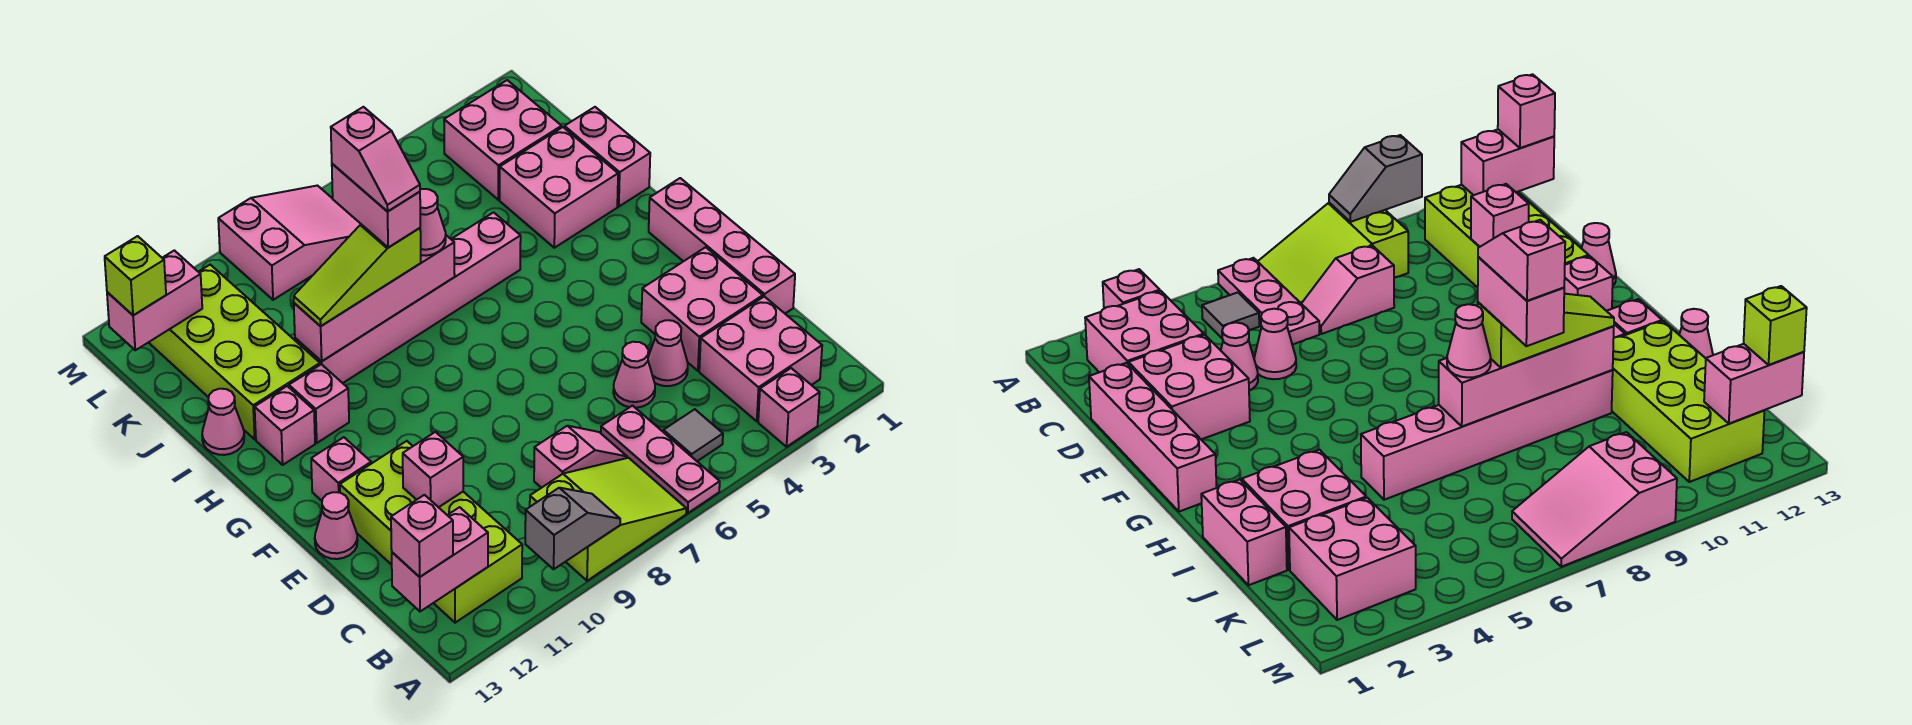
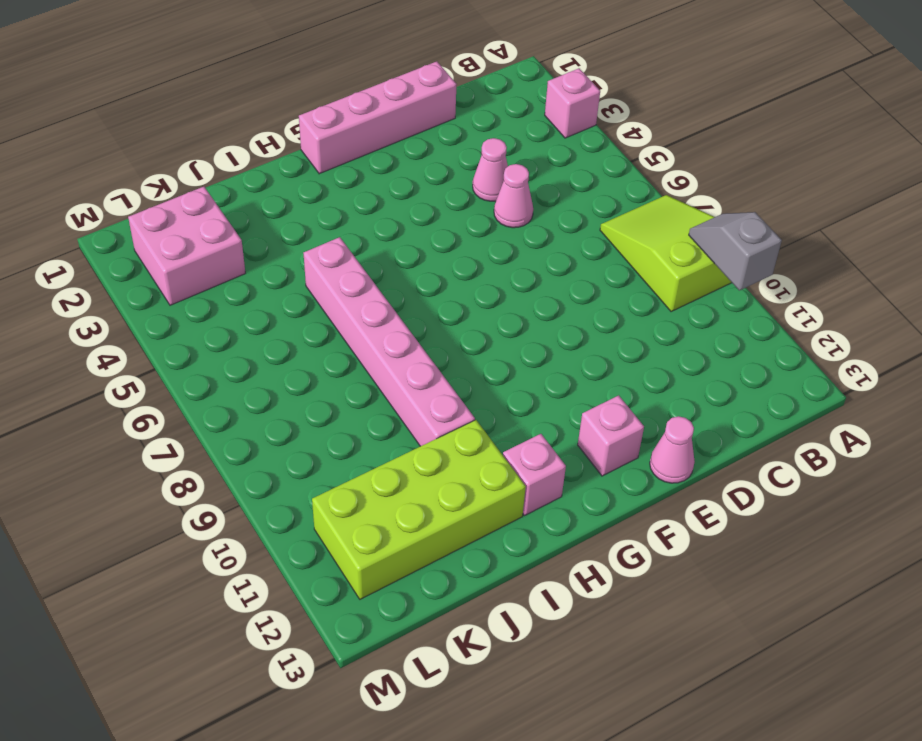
none -> pink plate A6:C6 level 1
none -> pink brick B2:C3 level 1
none -> grey tile B5 level 1
none -> lime brick B11:E12 level 1

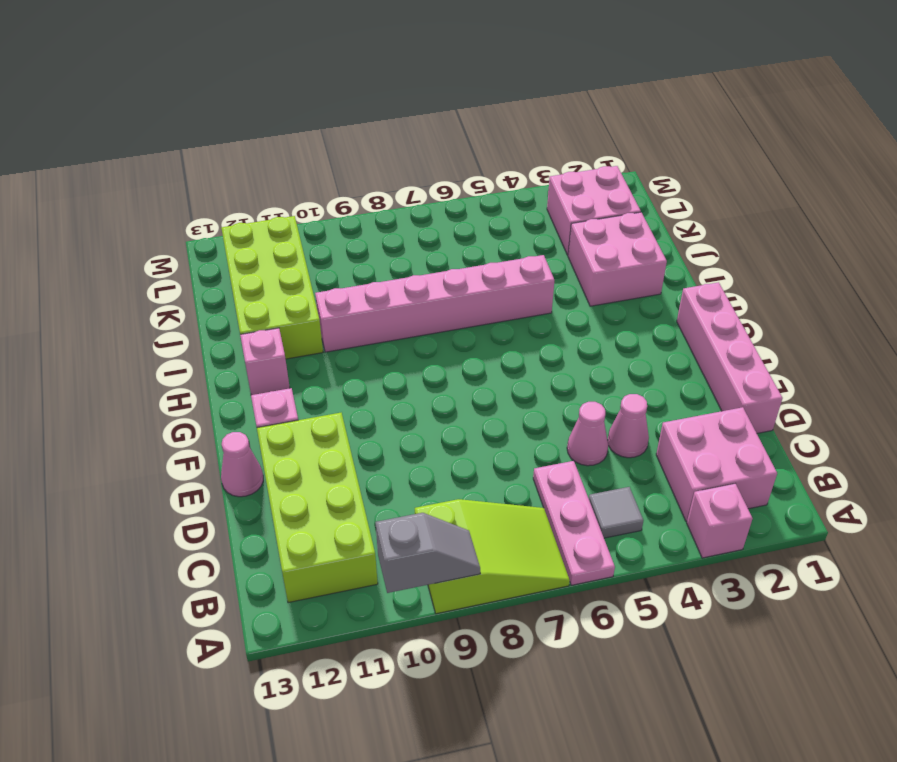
none -> pink slope C7:C8 level 1 top 8
none -> pink brick D2:E3 level 1
none -> pink brick H11 level 1
none -> pink brick I1:J1 level 1

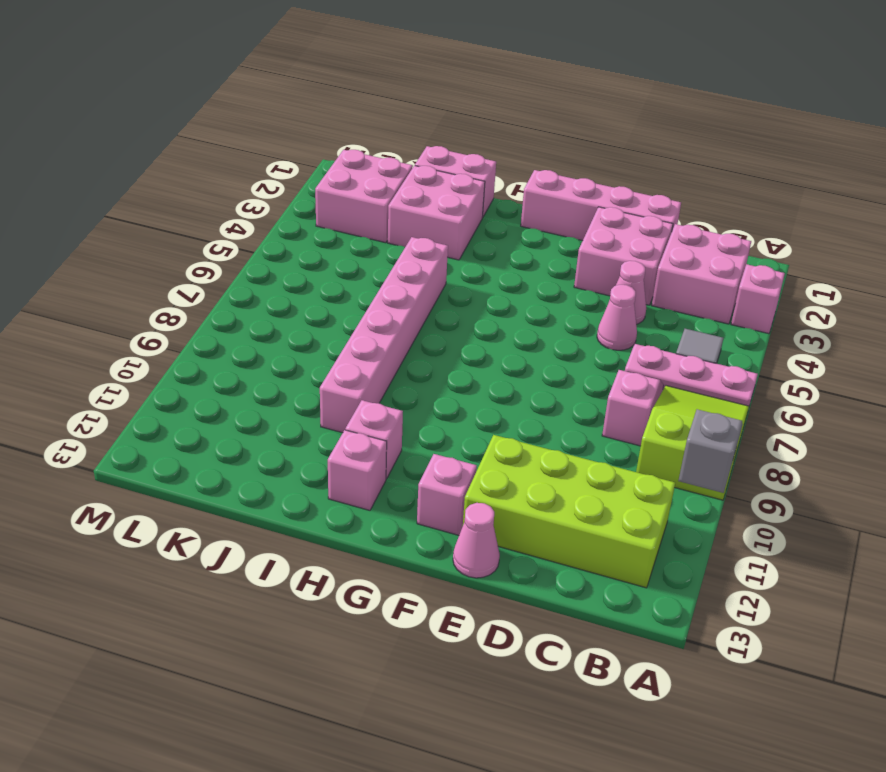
none -> lime brick I11:L12 level 1
none -> pink cone I13 level 1
none -> pink slope L7:M9 level 1 top 9
none -> pink brick B12:B13 level 2

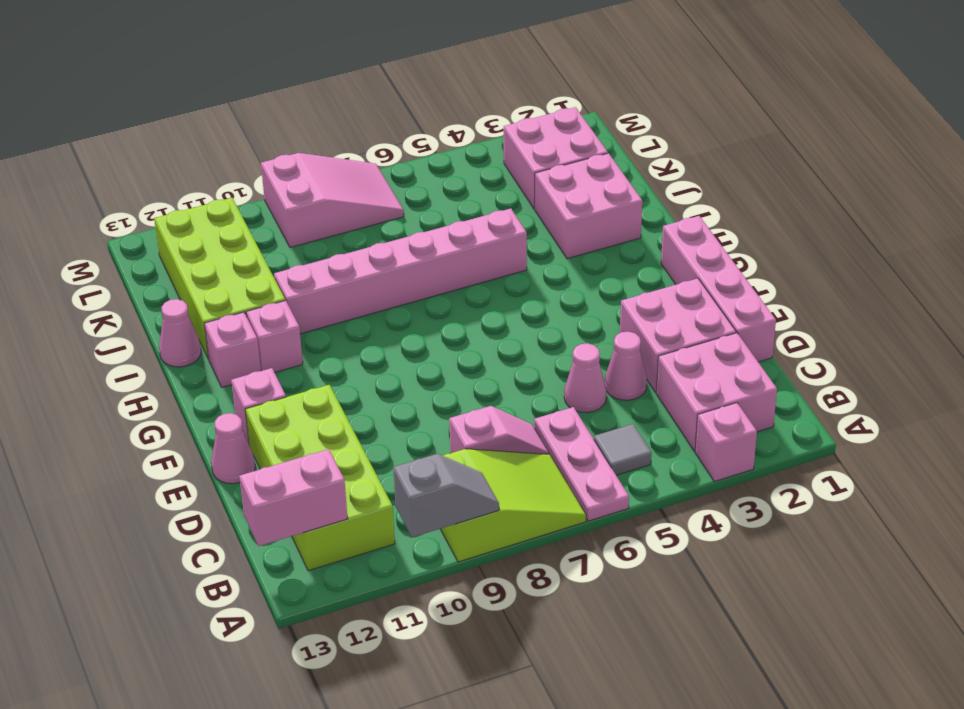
none -> pink brick I1:J1 level 1
none -> pink brick D11 level 2
none -> pink brick I7:I10 level 2
none -> pink brick L12:L13 level 2

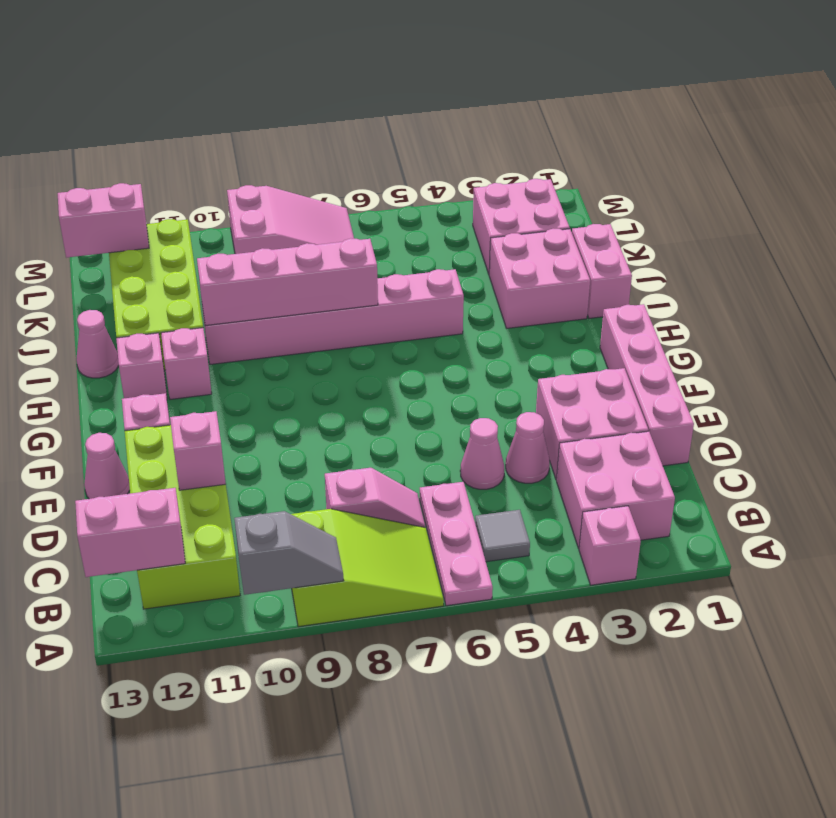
none -> pink brick B13 level 3
none -> pink cone I7 level 3
none -> lime slope I8:I10 level 3 top 8
none -> lime brick L13 level 3

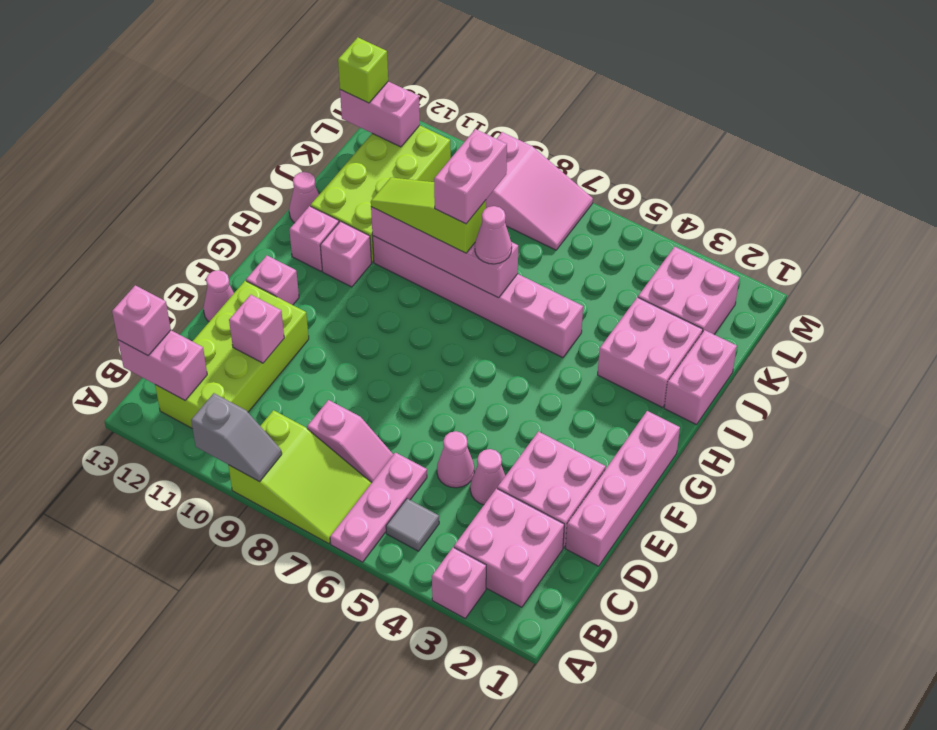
none -> pink slope I8:J8 level 5 top J

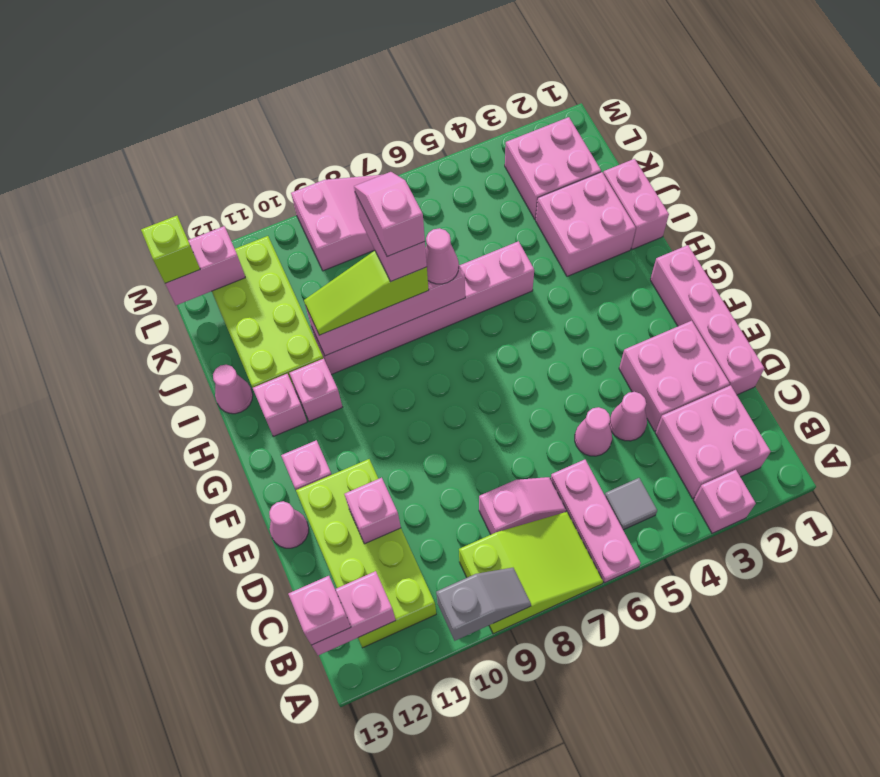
pink slope I8:J8 level 5 top I -> pink slope I8:J8 level 5 top J

